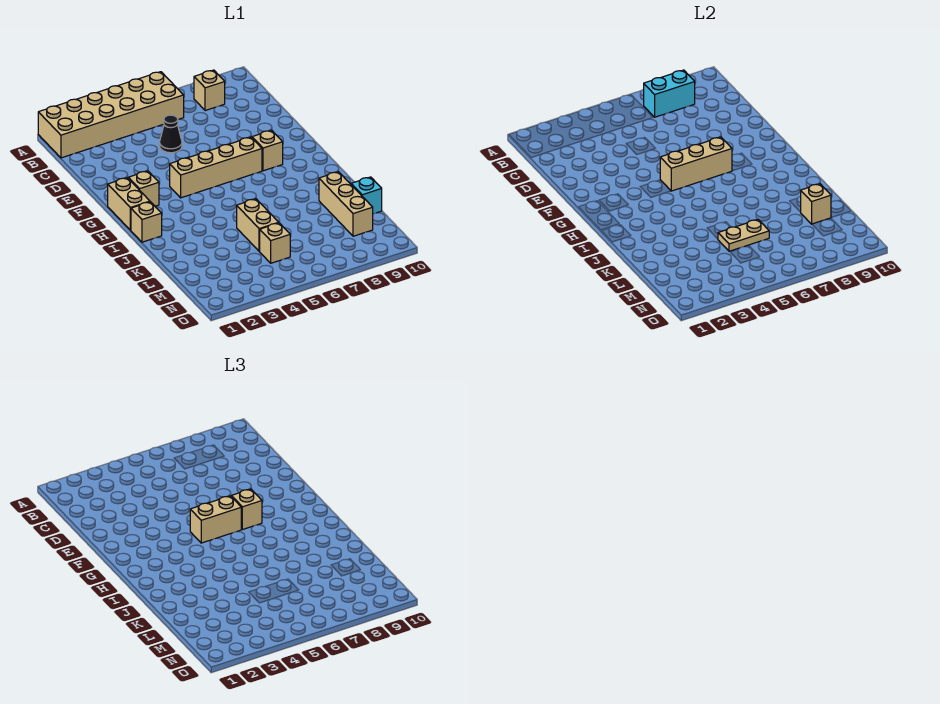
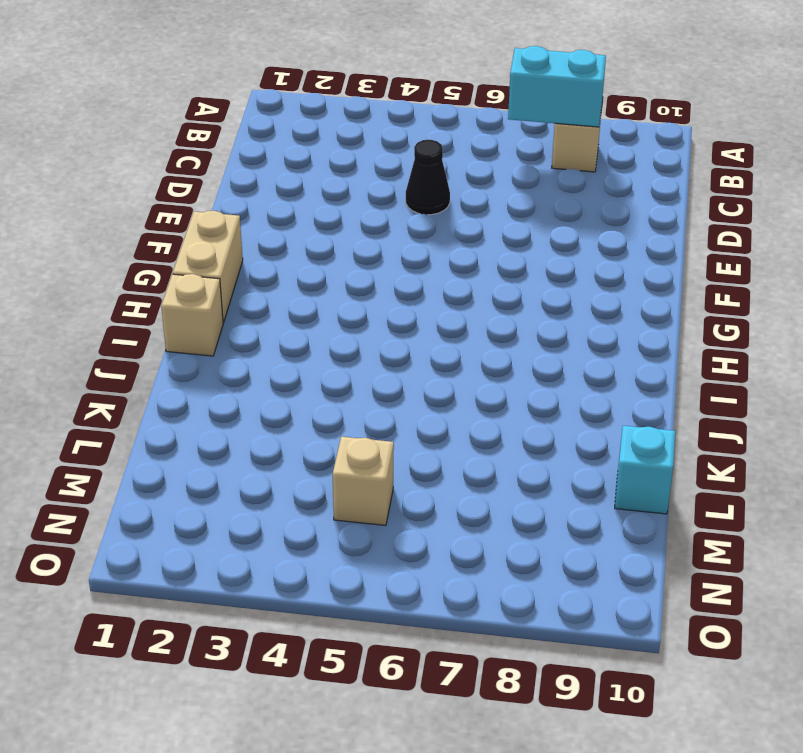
none -> tan brick A1:B6 level 1
none -> tan brick G2 level 1
none -> tan brick G4:G7 level 1

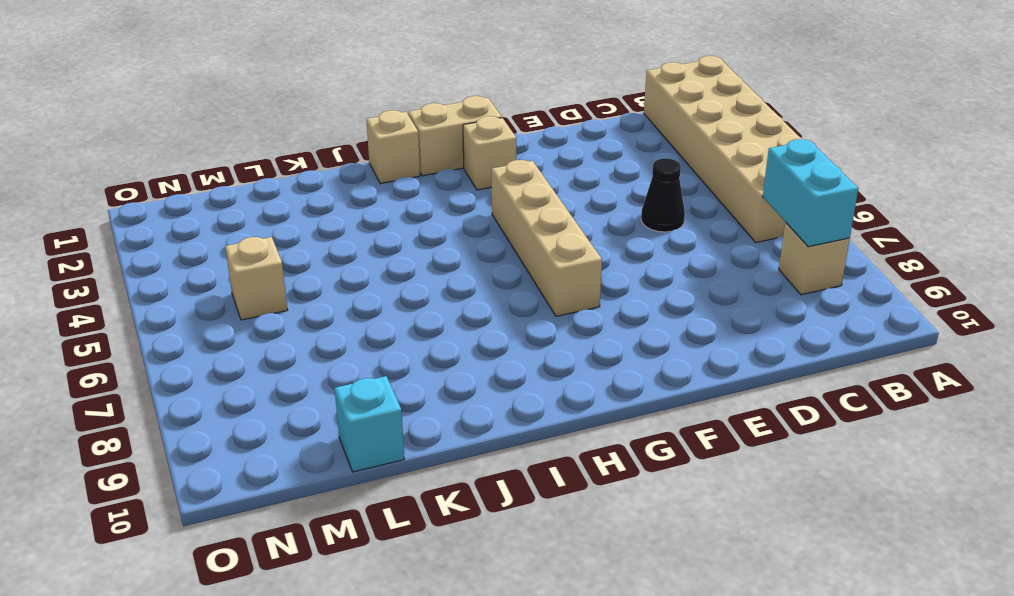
none -> tan brick G8 level 1
none -> tan brick K5:L5 level 1
none -> tan brick K9:M9 level 1

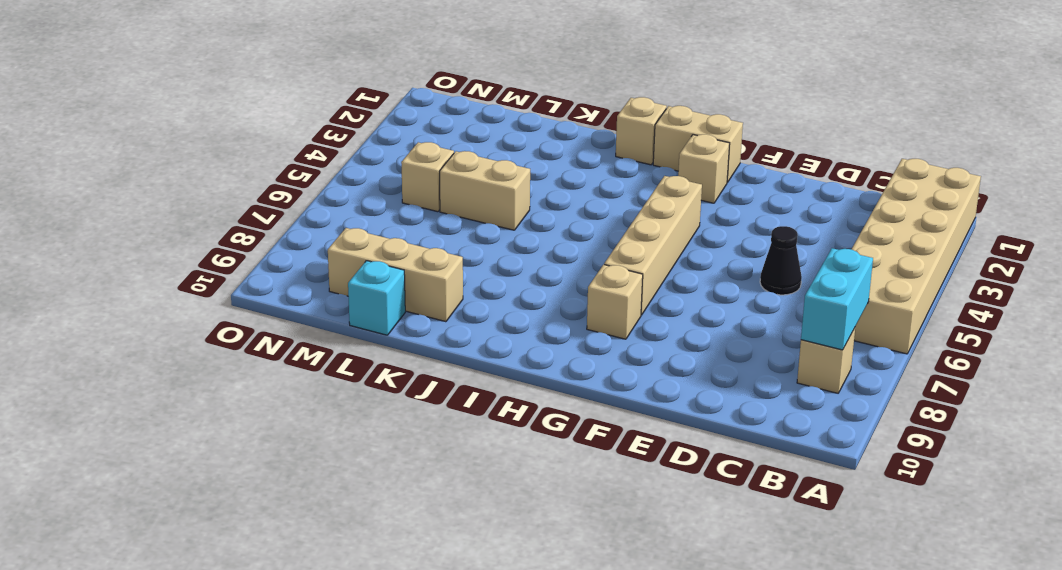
none -> tan brick G5:G7 level 2
none -> tan plate L5:L6 level 2
none -> tan brick L9 level 2

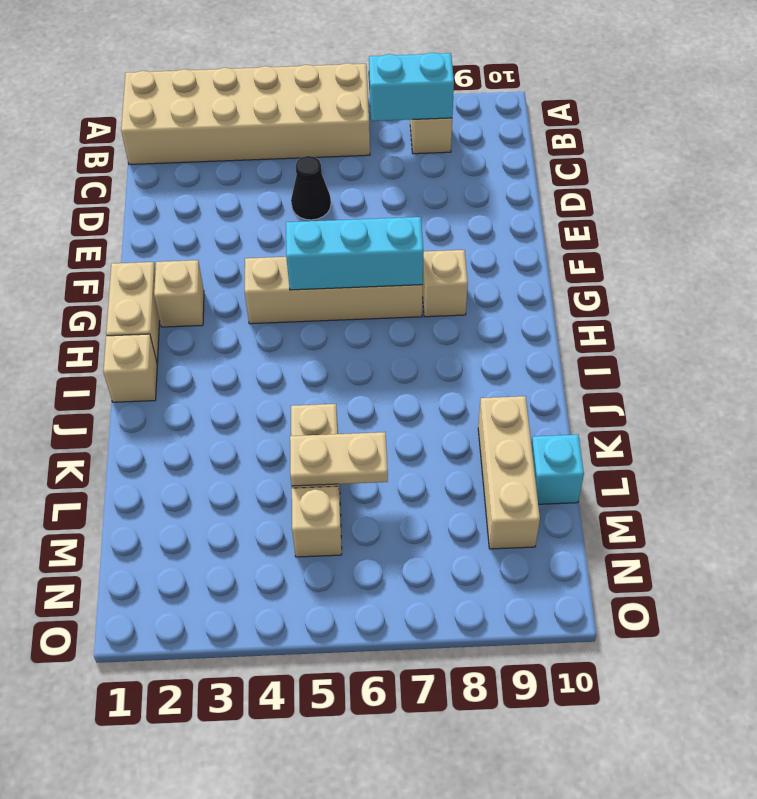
cyan brick G5:G7 level 2 -> tan brick G5:G7 level 2
none -> tan brick L9 level 2
none -> tan brick G5:G6 level 3
none -> tan brick G7 level 3

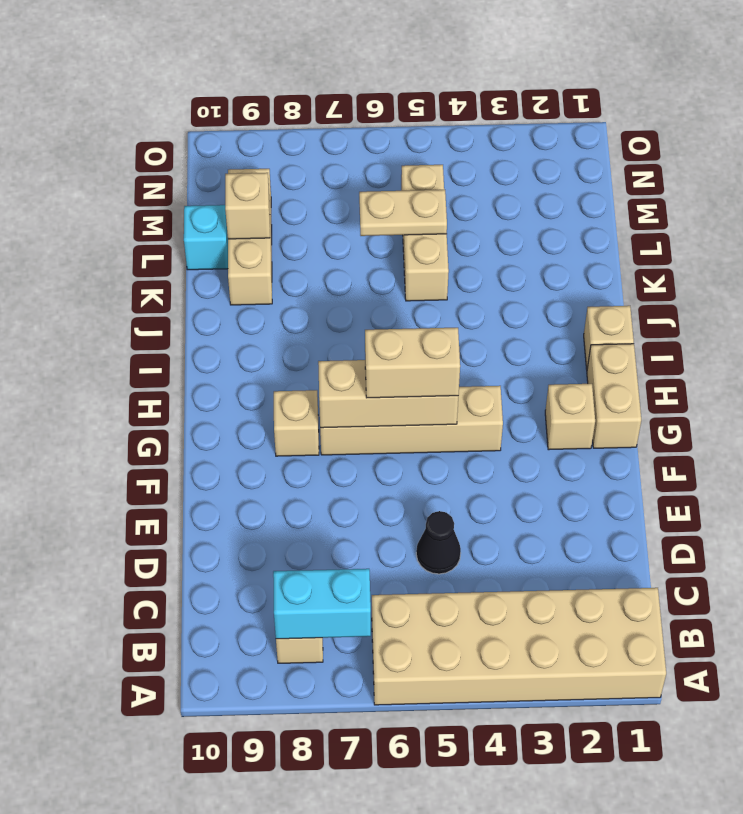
none -> tan brick G7 level 3

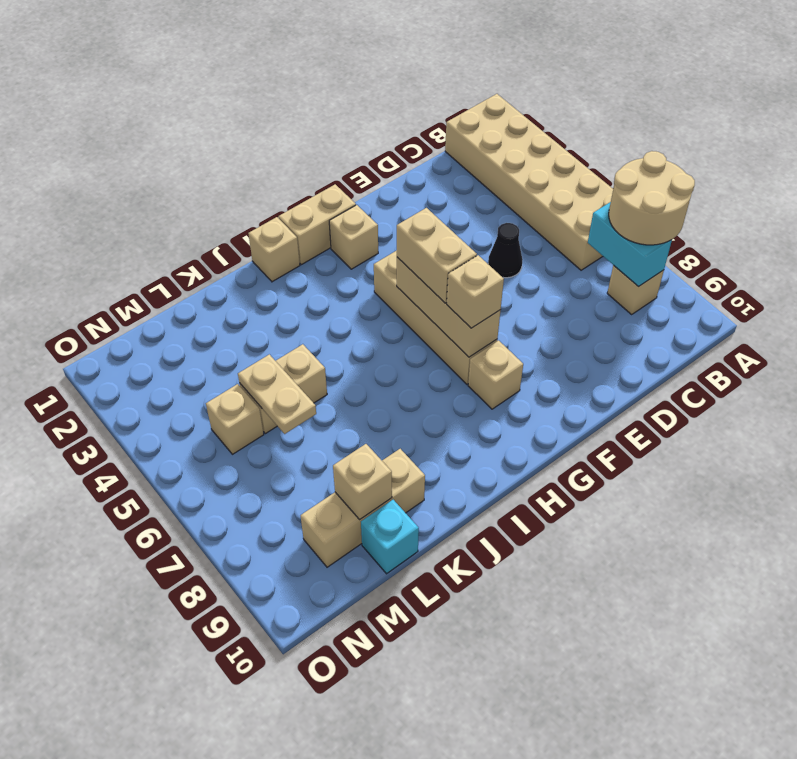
tan round brick A7:B8 level 3 -> none

